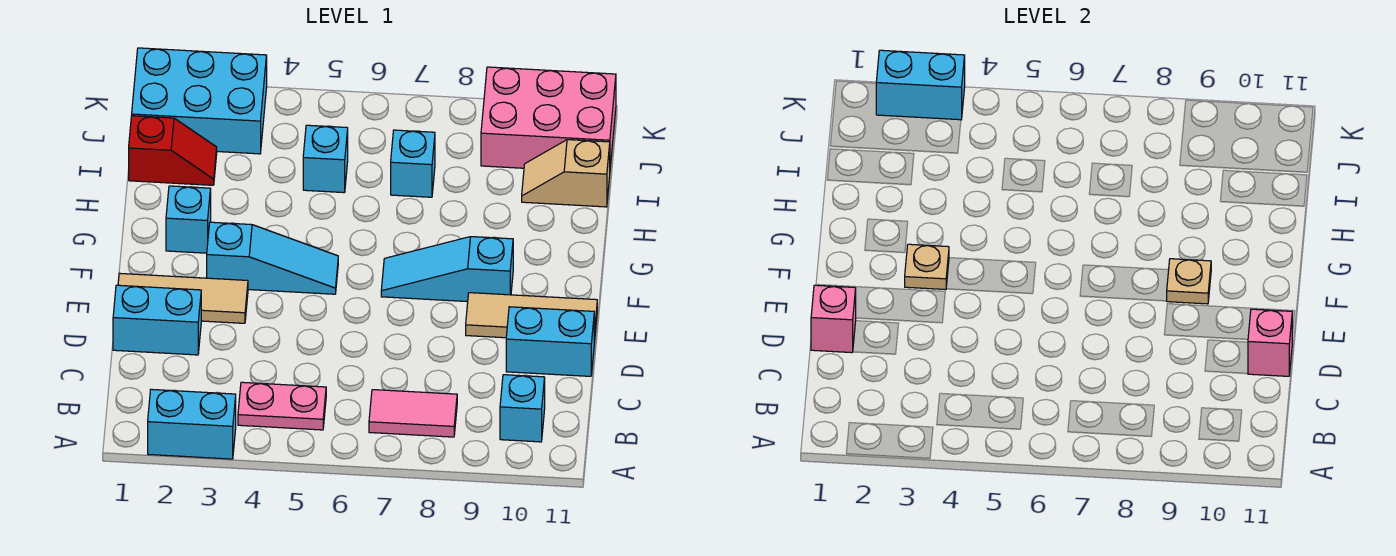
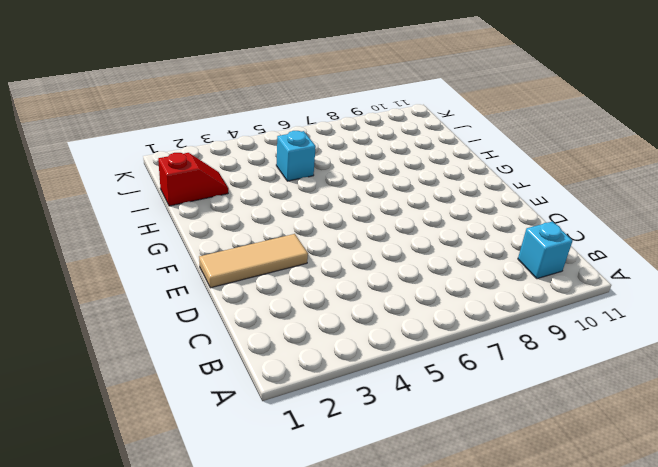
none -> cyan brick A2:A3 level 1
none -> pink plate B4:B5 level 1
none -> pink tile B7:B8 level 1

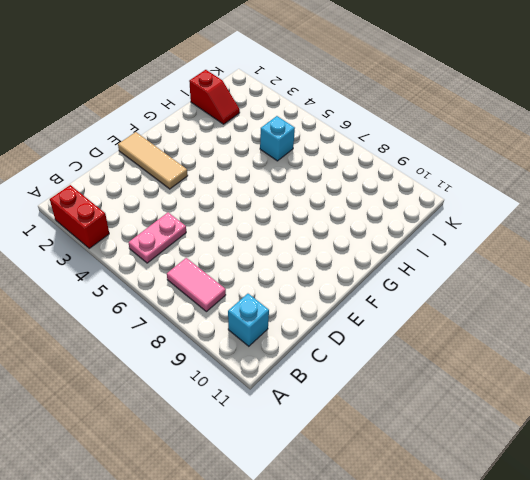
red brick A2:A3 level 1 -> cyan brick A2:A3 level 1
pink plate B5:C5 level 1 -> pink plate B4:B5 level 1
none -> cyan brick D1:D2 level 1
none -> cyan brick D10:D11 level 1
none -> tan tile E9:E11 level 1

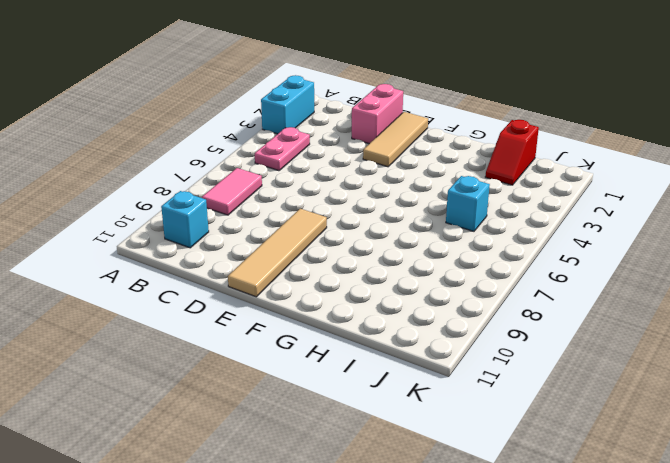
pink brick D1:D2 level 1 -> cyan brick D1:D2 level 1
tan tile E8:E11 level 1 -> tan tile E9:E11 level 1
none -> cyan brick D10:D11 level 1
none -> cyan slope F3:F5 level 1 top 3
none -> cyan slope F7:F9 level 1 top 9

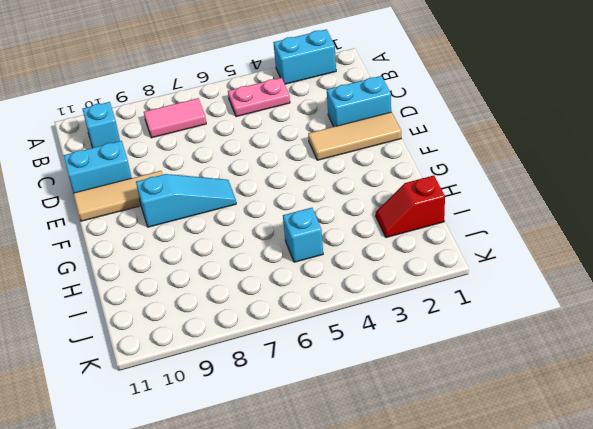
none -> cyan slope F3:F5 level 1 top 3
none -> cyan brick G2 level 1
none -> cyan brick I7 level 1

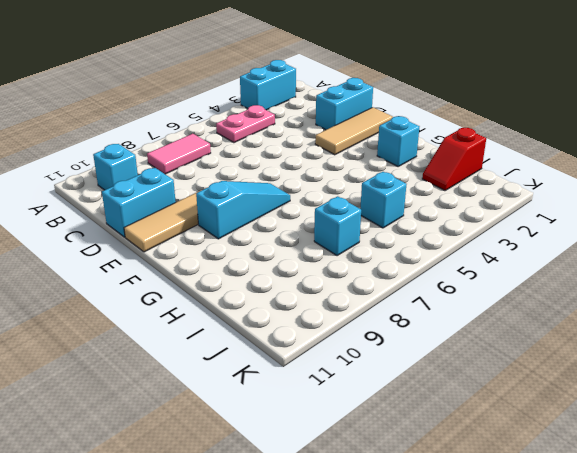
none -> cyan slope F3:F5 level 1 top 3
none -> tan slope I10:I11 level 1 top 11
none -> cyan brick J1:K3 level 1

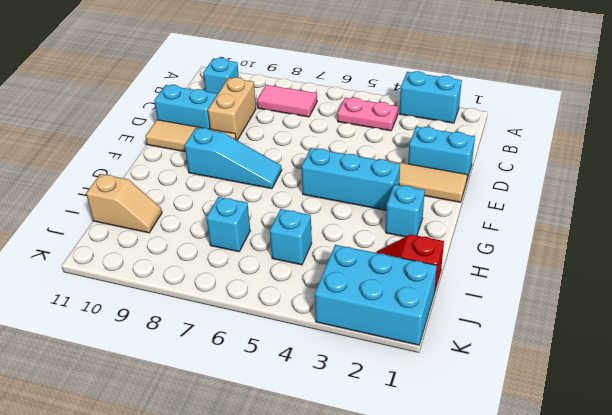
tan brick C9:D9 level 1 -> none
cyan brick F3:F5 level 1 -> cyan slope F3:F5 level 1 top 3
none -> pink brick J9:K11 level 1
none -> pink brick D1 level 2
none -> pink brick D11 level 2

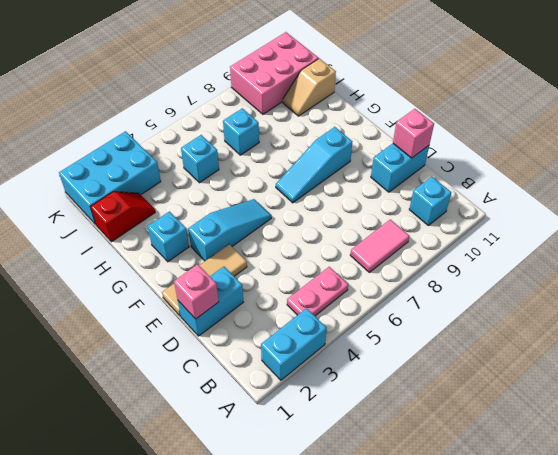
none -> tan tile E9:E11 level 1
none -> tan plate F3 level 2
none -> tan plate F9 level 2

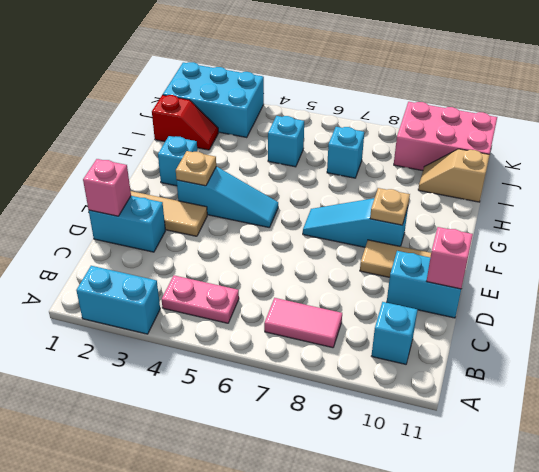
none -> cyan brick K2:K3 level 2

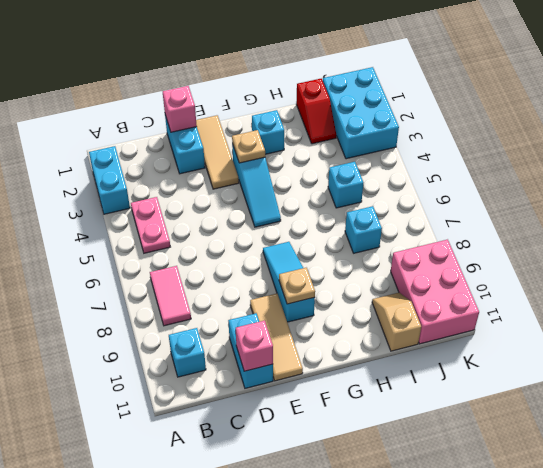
none -> cyan brick K2:K3 level 2

